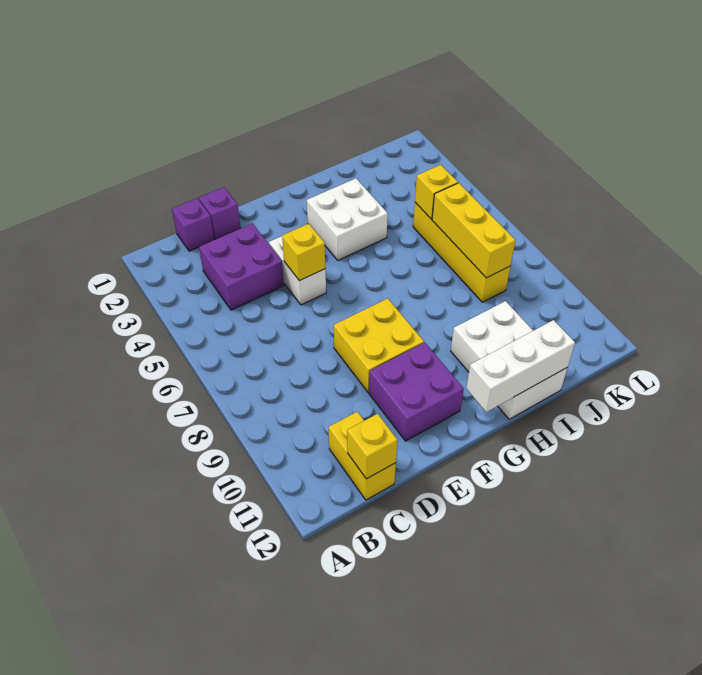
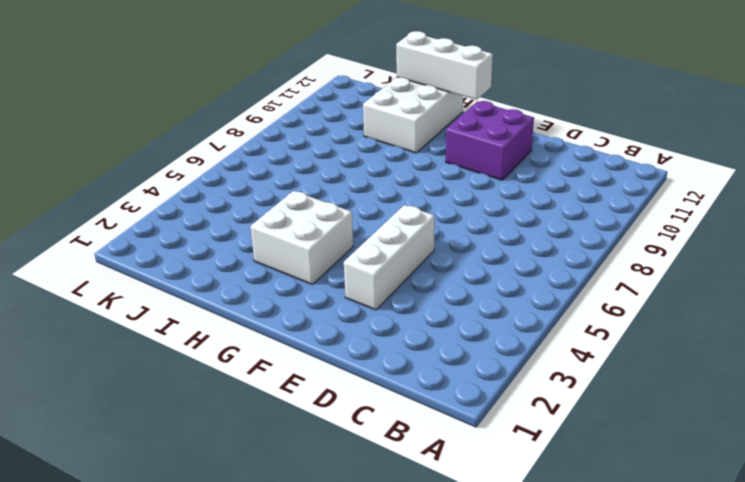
white brick E3:E5 level 1 -> white brick E4:E5 level 1
none -> purple brick C1 level 1
none -> purple brick C3:D4 level 1
none -> yellow brick C11:C12 level 1

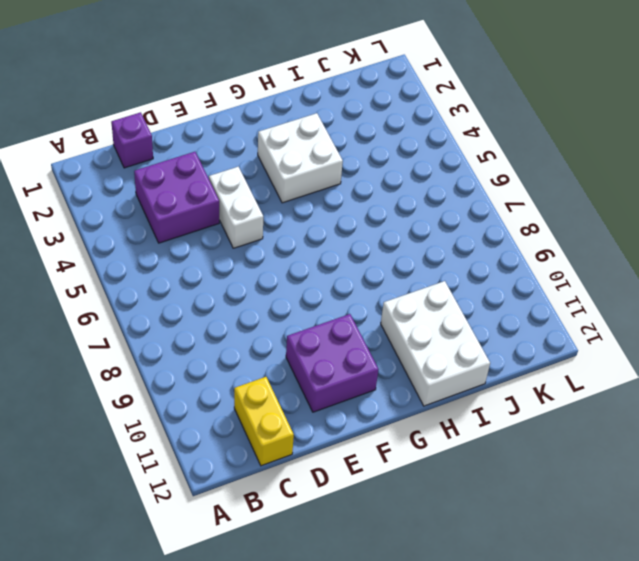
none -> purple brick D1 level 1
none -> yellow brick E8:F9 level 1
none -> yellow brick J5:J8 level 1

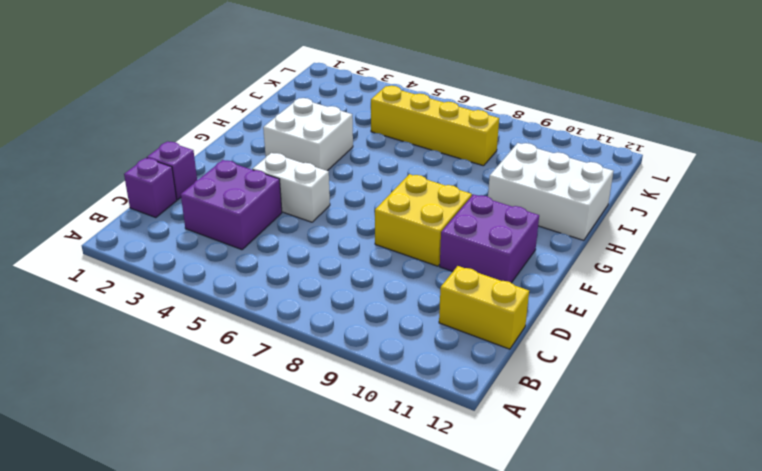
none -> yellow brick C12 level 2
none -> yellow brick E5 level 2
none -> white brick G12:I12 level 2

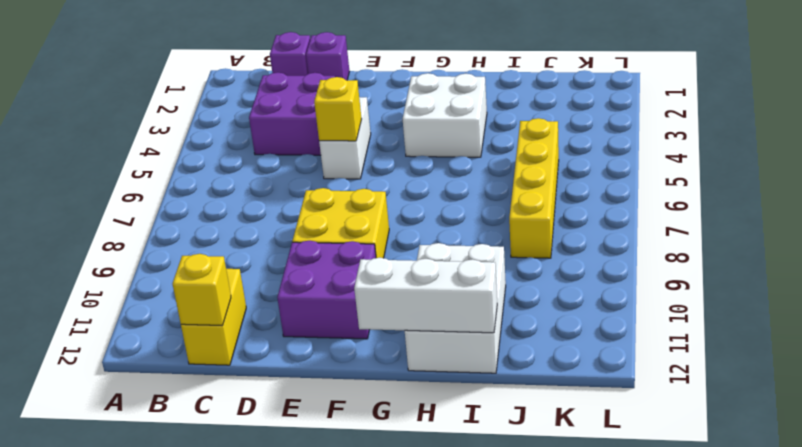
none -> yellow brick J5 level 2
none -> yellow brick J6:J8 level 2

